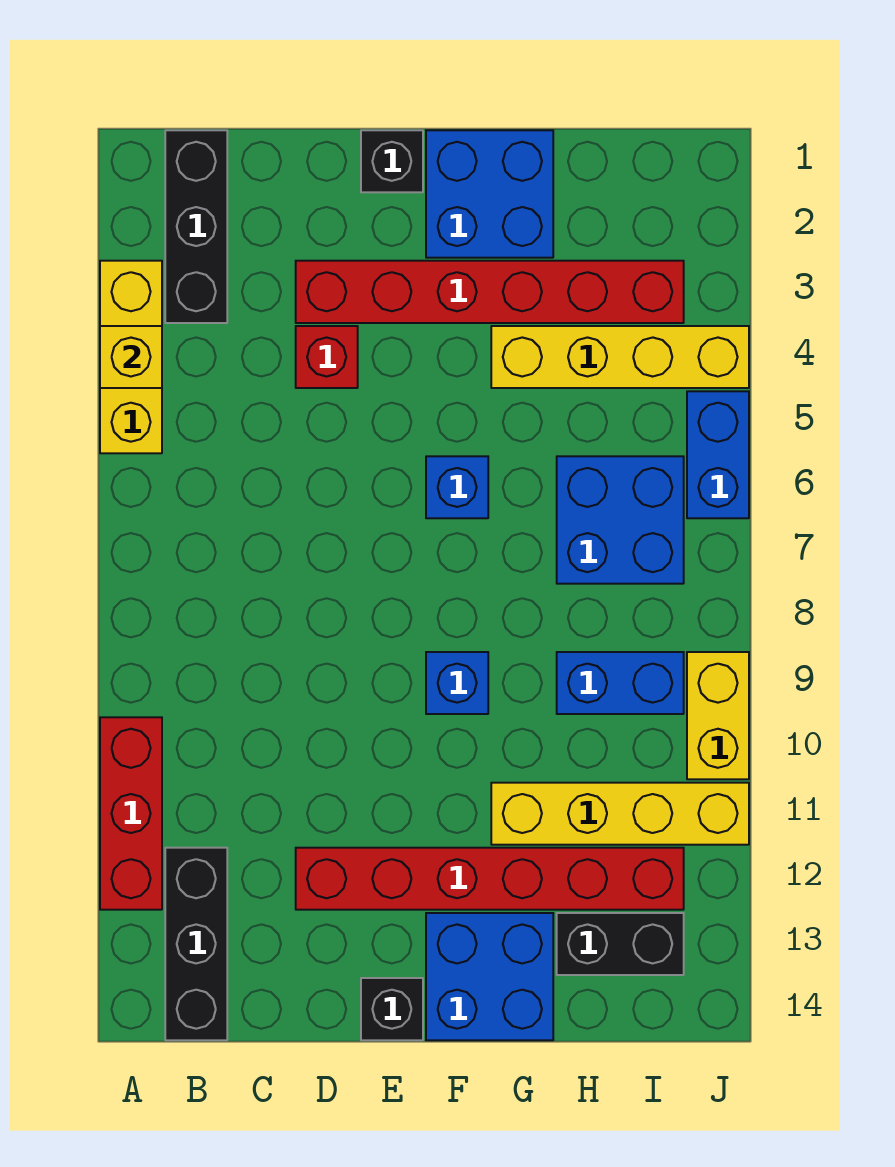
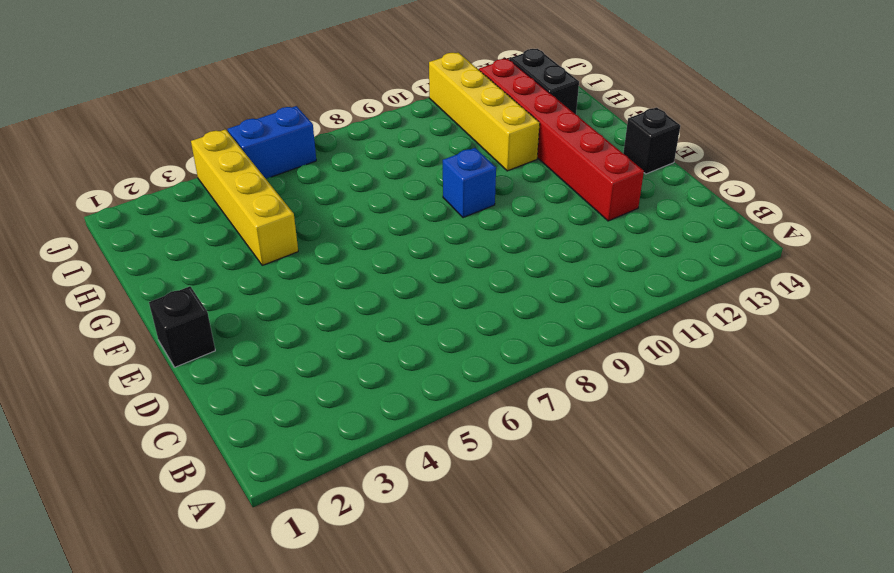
none -> yellow brick A3:A5 level 1
none -> red brick A10:A12 level 1
none -> black brick B1:B3 level 1

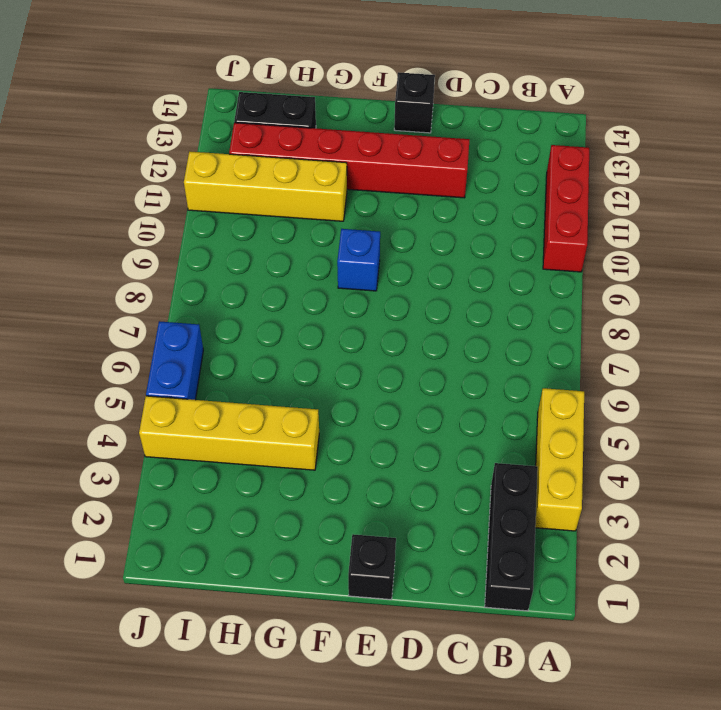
none -> black brick B12:B14 level 1
none -> red brick D3:I3 level 1
none -> red brick D4 level 1

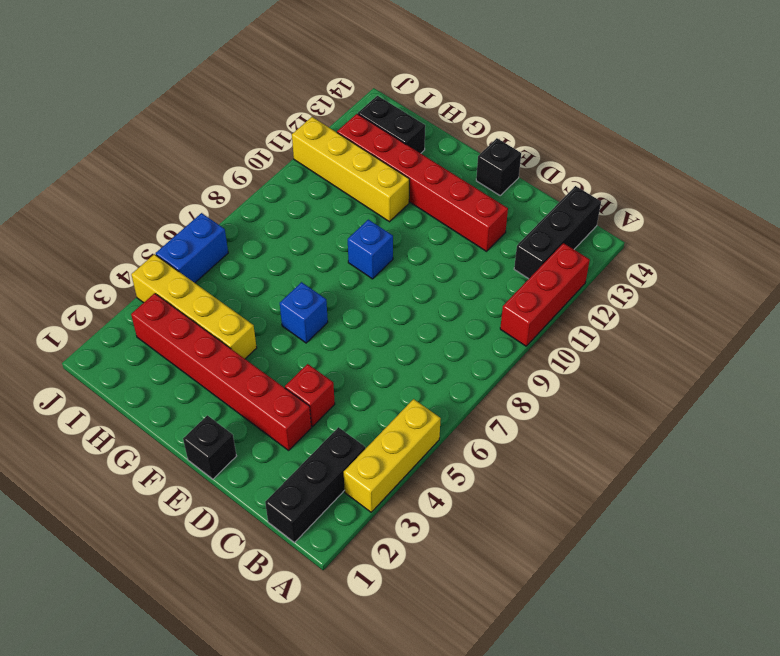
none -> blue brick F1:G2 level 1
none -> blue brick F13:G14 level 1
none -> blue brick H6:I7 level 1

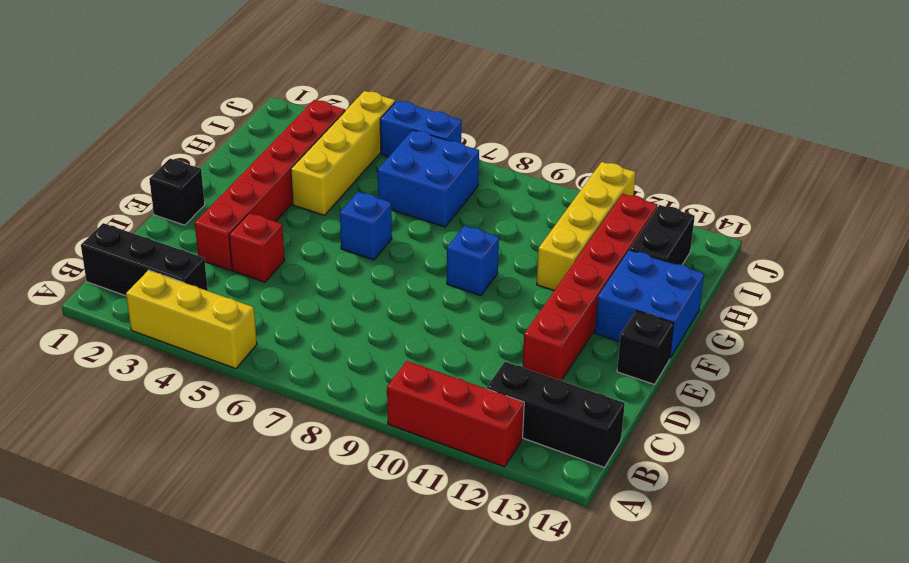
none -> blue brick F1:G2 level 1
none -> blue brick H9:I9 level 1
none -> yellow brick J9:J10 level 1

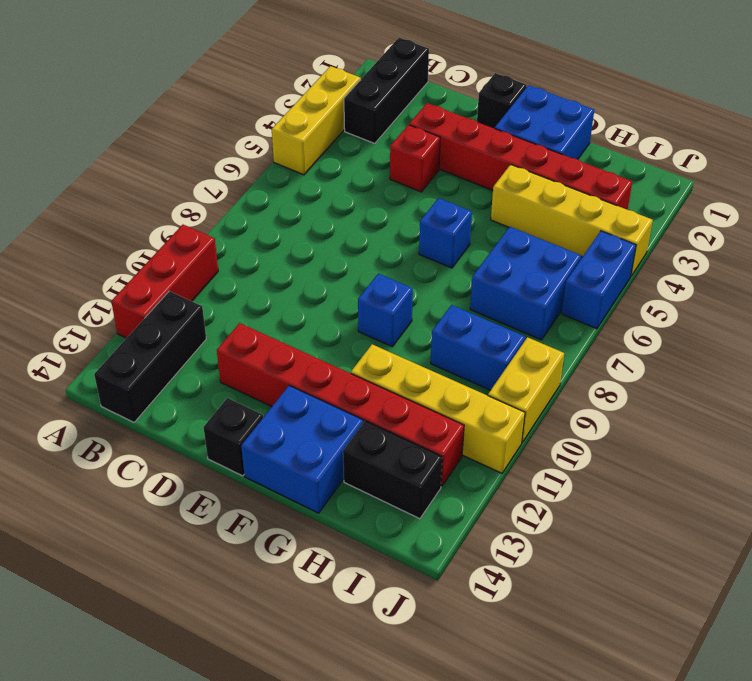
none -> yellow brick A4 level 2

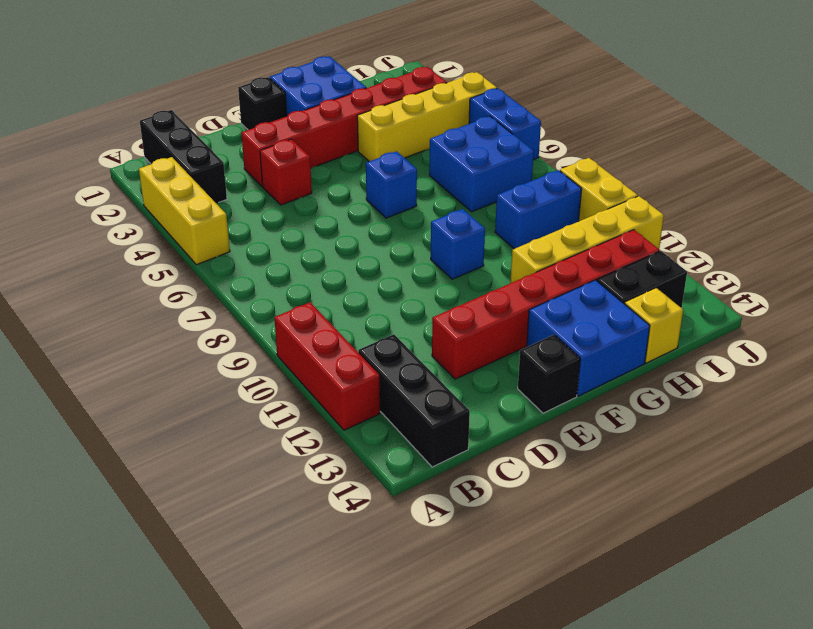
yellow brick H14 level 1 -> yellow brick A4 level 2

